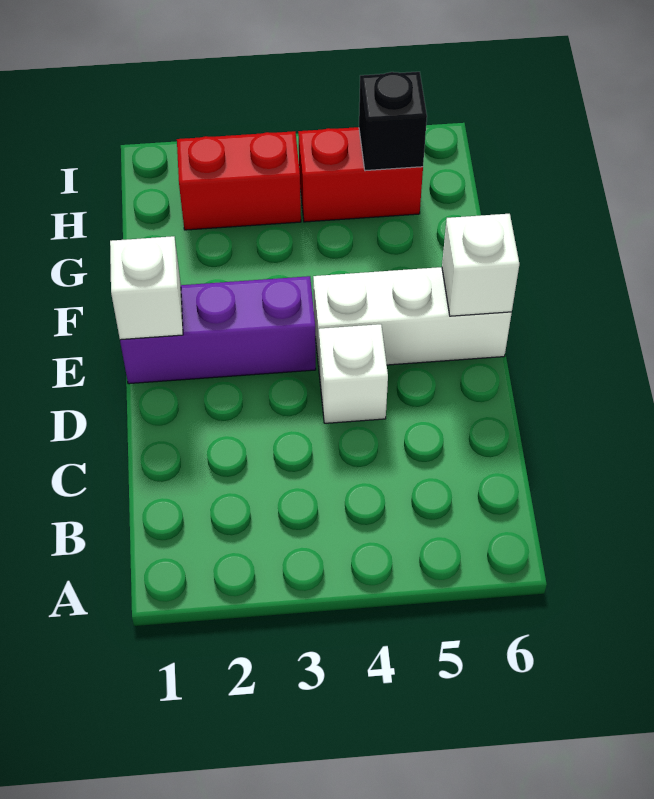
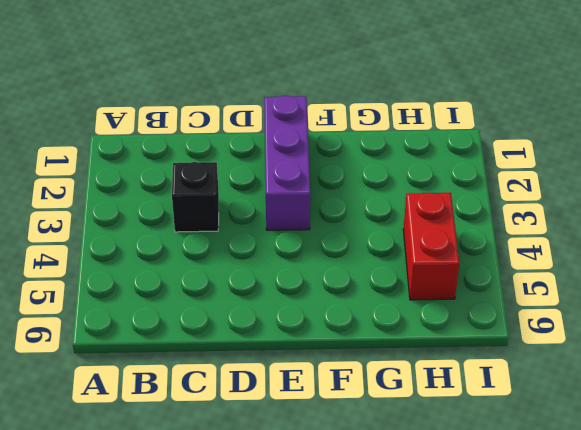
black brick C3 level 1 -> black brick H5 level 2
none -> white brick D4 level 1
none -> white brick E4:E6 level 1

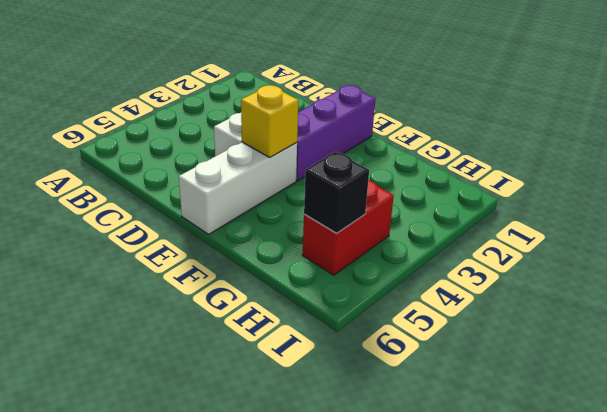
yellow brick E4 level 2 -> none
none -> red brick H2:H3 level 1
none -> white brick E1 level 2

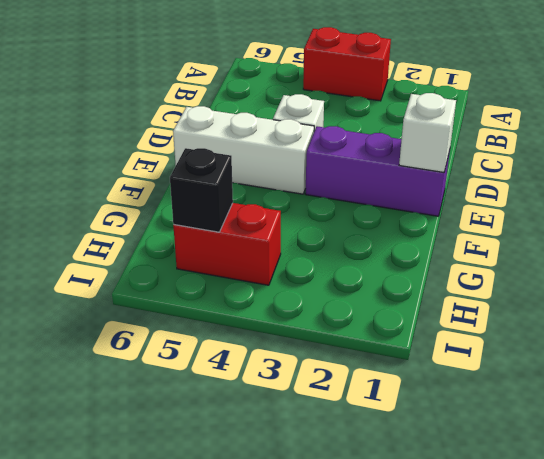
red brick A3:A4 level 1 -> red brick H2:H3 level 1
none -> white brick E6 level 2

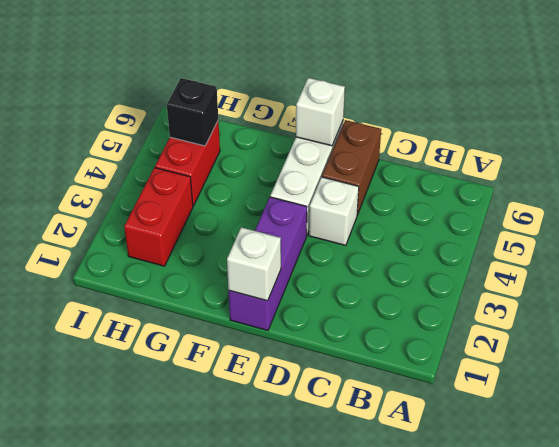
brown brick D5:D6 level 1 -> none

